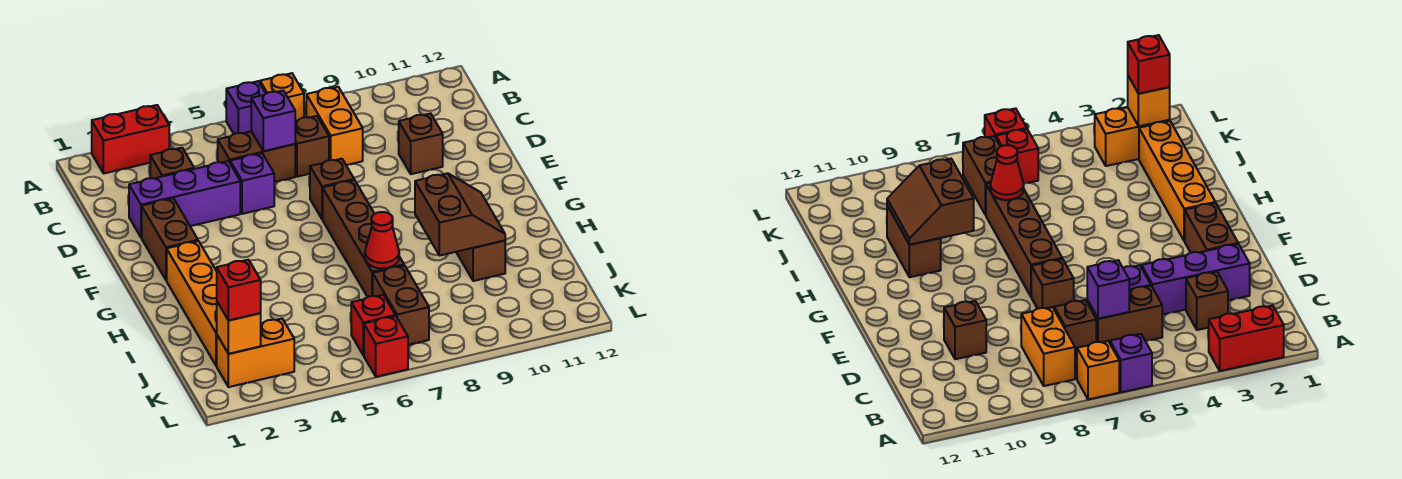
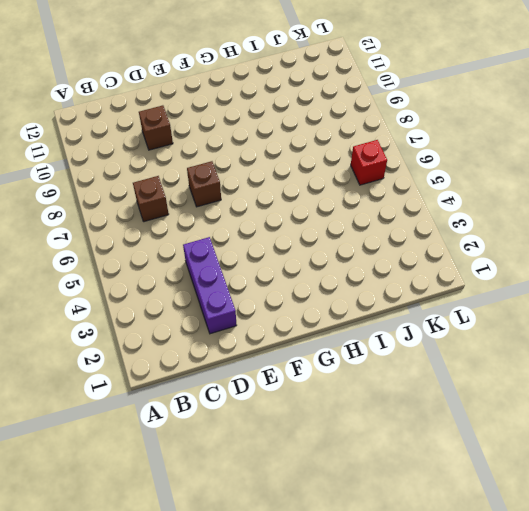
none -> red brick A2:A3 level 1
none -> purple brick A6 level 1
none -> orange brick A7 level 1

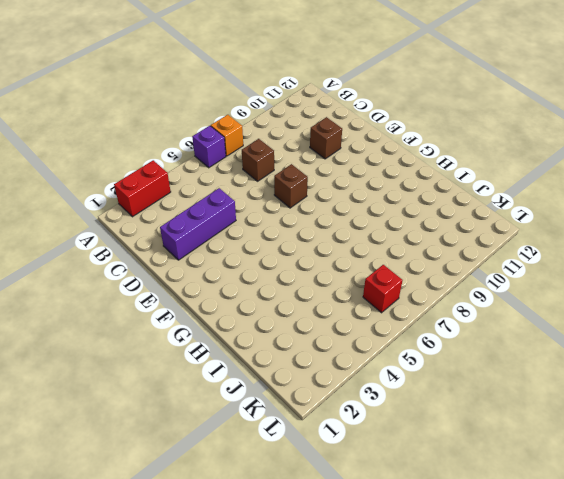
none -> orange brick B8:C8 level 1
none -> brown brick C3 level 1
none -> brown brick C5:C6 level 1

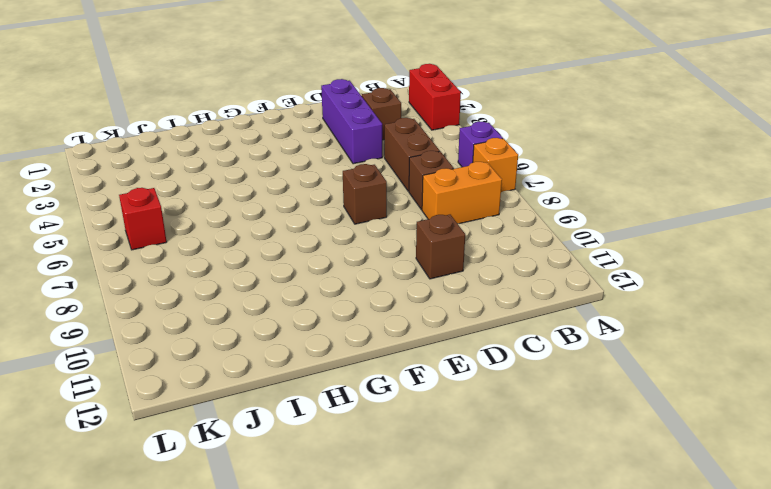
none -> purple brick D5 level 1
none -> brown brick E2:F2 level 1
none -> brown brick F7:I7 level 1

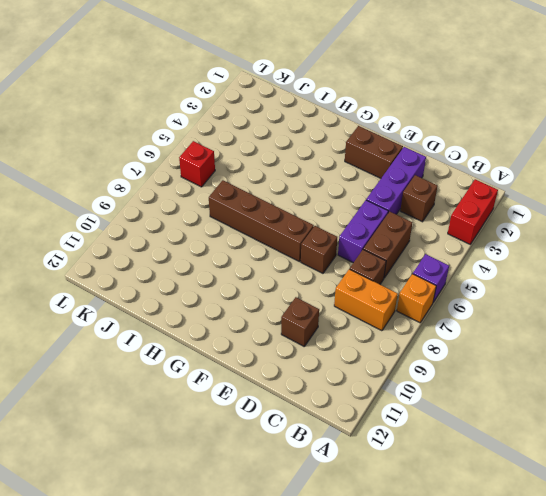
purple brick D5:D6 level 1 -> purple brick D5 level 1
none -> orange brick G2:J2 level 1
none -> brown brick H10:I10 level 1
none -> brown brick J7:K7 level 1

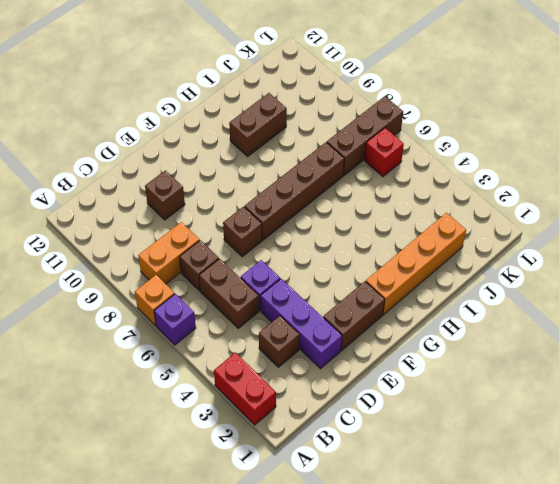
brown brick J7:L7 level 1 -> brown brick J7:K7 level 1
none -> orange brick K2:K3 level 1
none -> red brick L6 level 1
none -> purple brick C6 level 2

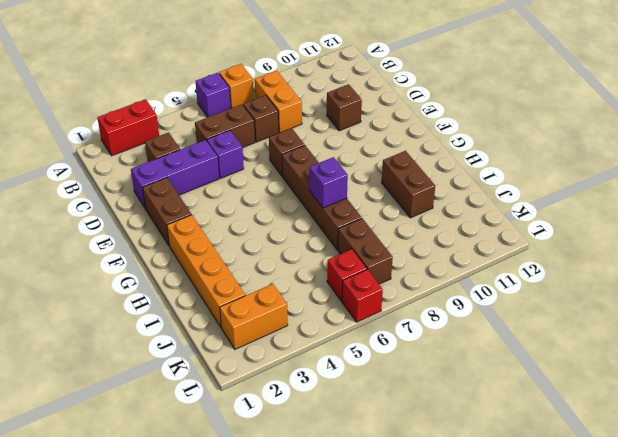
purple brick H7 level 2 -> purple brick C6 level 2
none -> brown slope H9:I10 level 2 top 9
none -> red cone I7 level 2
none -> orange brick K2 level 2

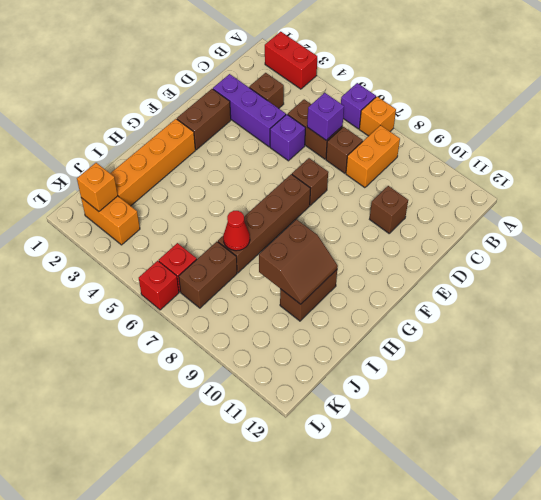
none -> red brick K2 level 3

